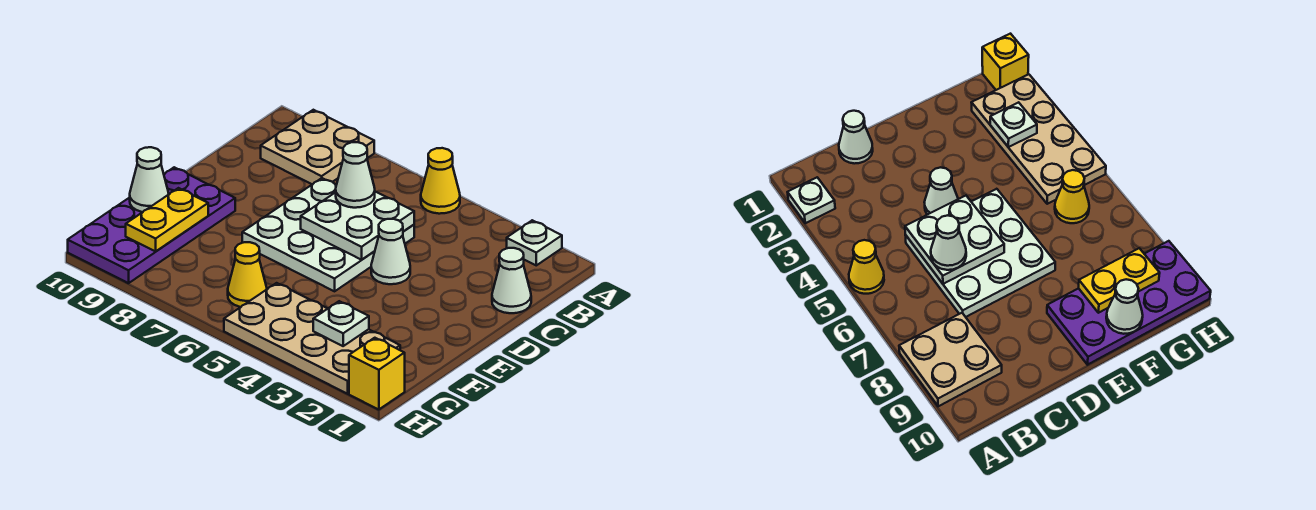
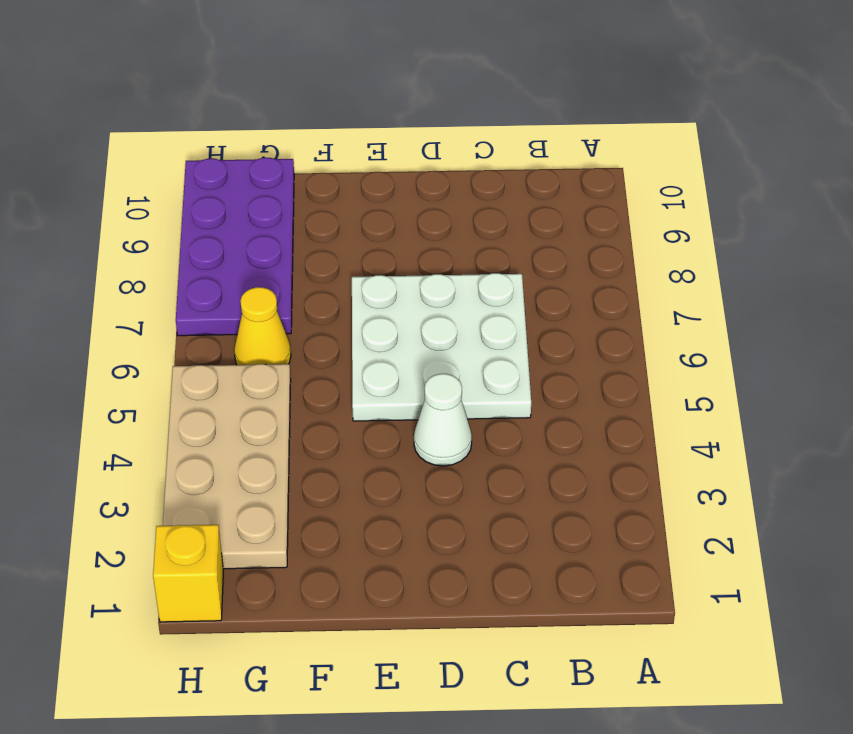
purple plate G7:H10 level 1 -> purple plate E9:H10 level 1
none -> white plate A2 level 1
none -> yellow cone A5 level 1
none -> tan plate A8:B9 level 1

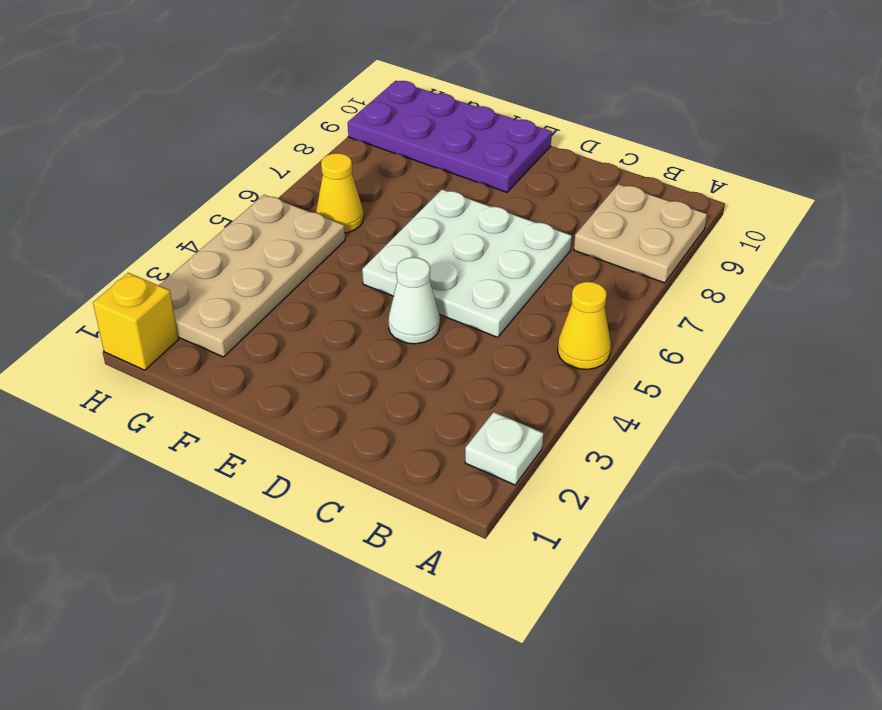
none -> white cone C1 level 1
none -> white plate C5:D6 level 2
none -> yellow plate F9:G9 level 2

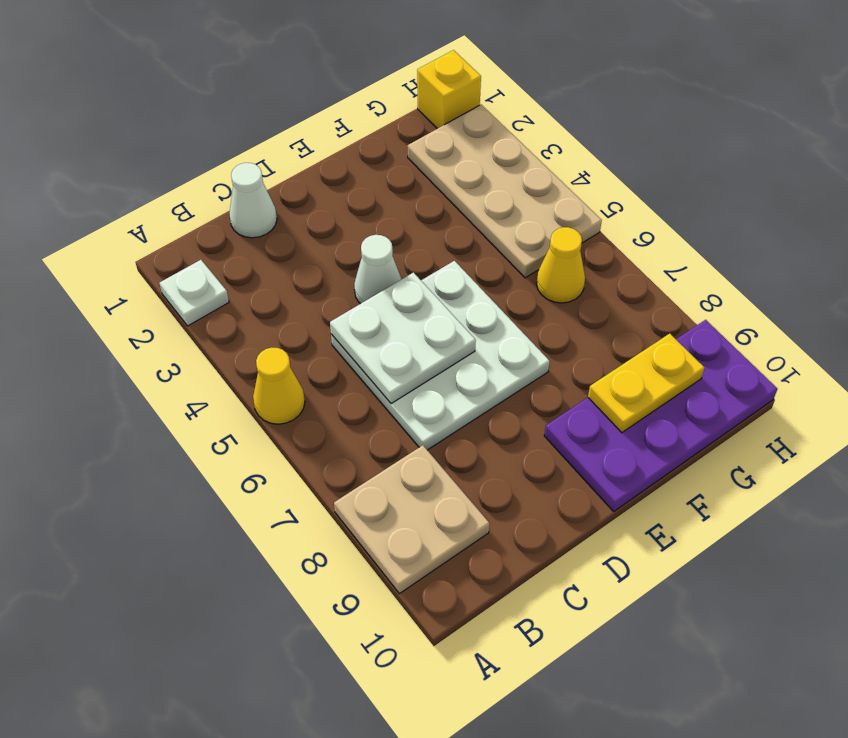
none -> white cone F10 level 2
none -> white plate G3 level 2
none -> white cone C6 level 3

